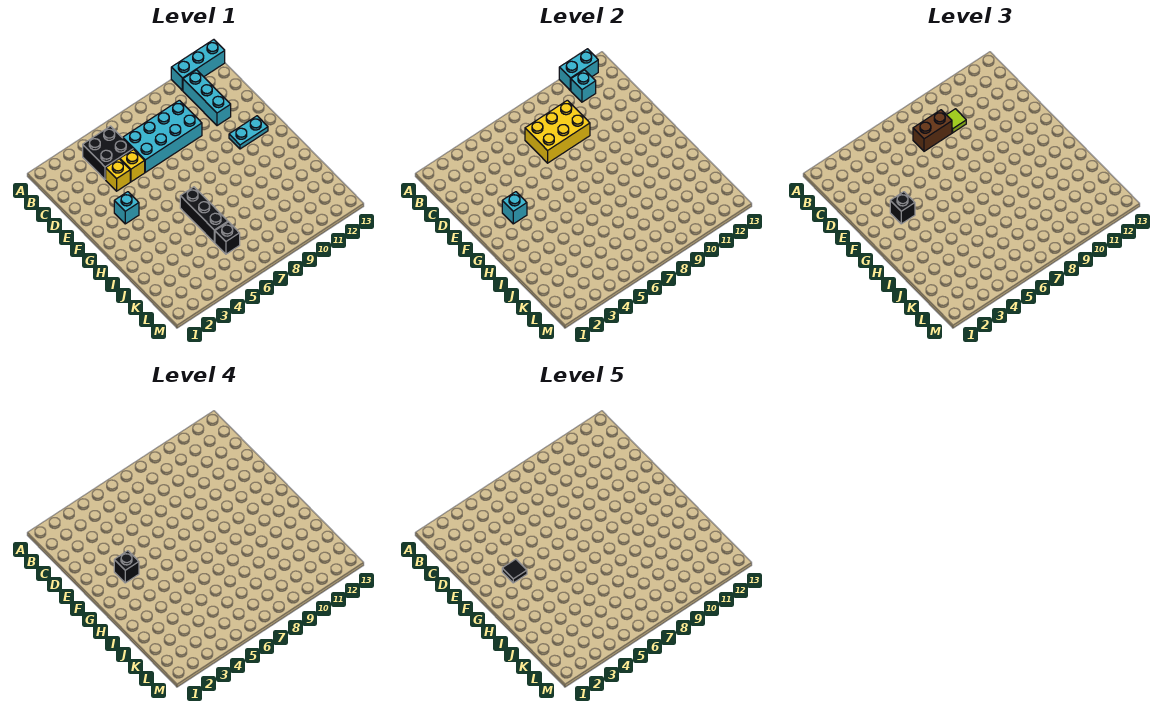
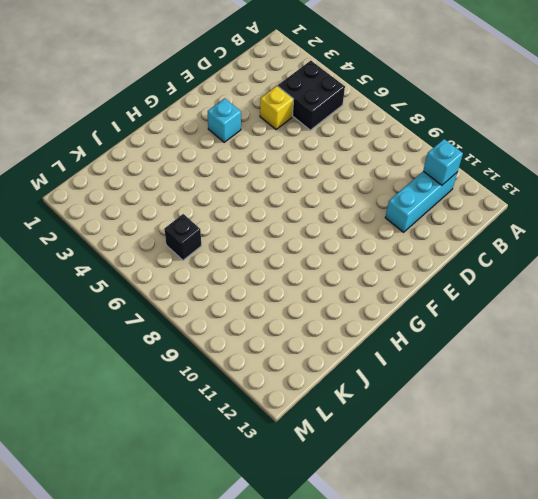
none -> cyan brick A11:A13 level 1
none -> cyan brick C6:D9 level 1
none -> yellow brick D5 level 1

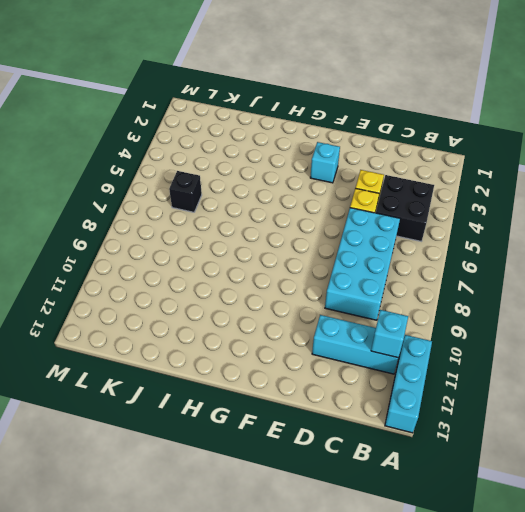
none -> cyan plate F11:F12 level 1
none -> black brick H6:J6 level 1
none -> cyan brick A11:A12 level 2

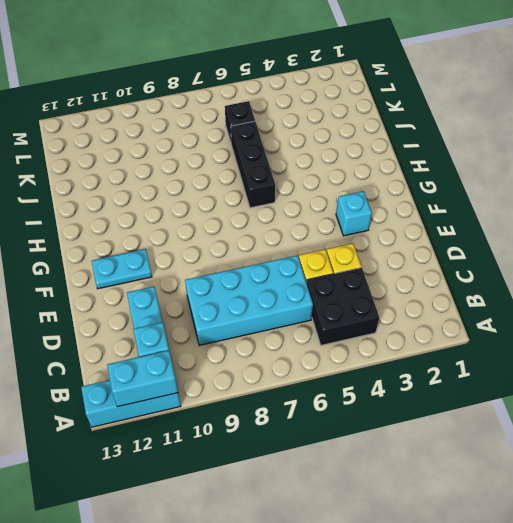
none -> yellow brick C7:D9 level 2
none -> cyan brick F3 level 2
none -> brown brick C7:C8 level 3

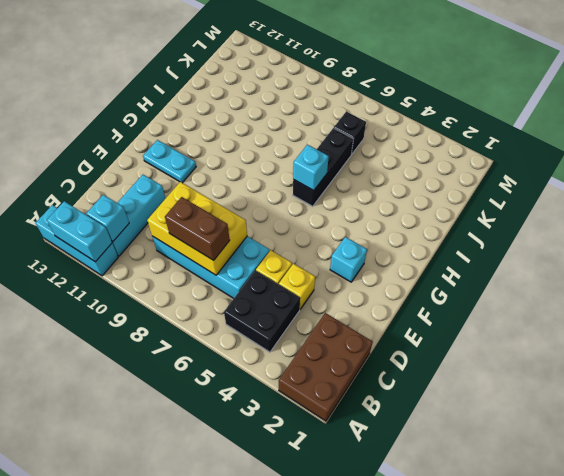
brown brick A1:C2 level 1 -> none
cyan brick H6 level 2 -> cyan brick F3 level 2
none -> lime tile C9 level 3
none -> black brick F3 level 3
none -> black brick F3 level 4

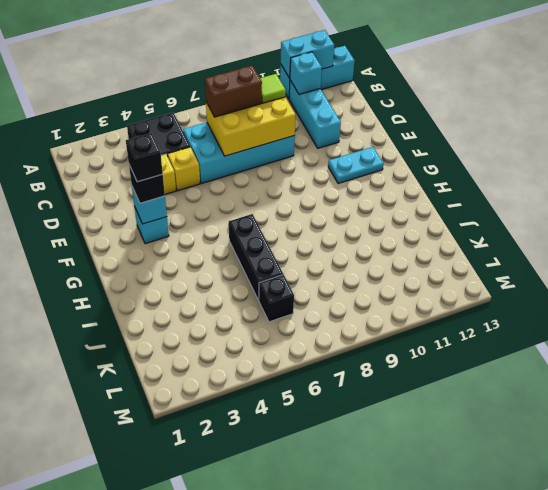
none -> black tile F3 level 5

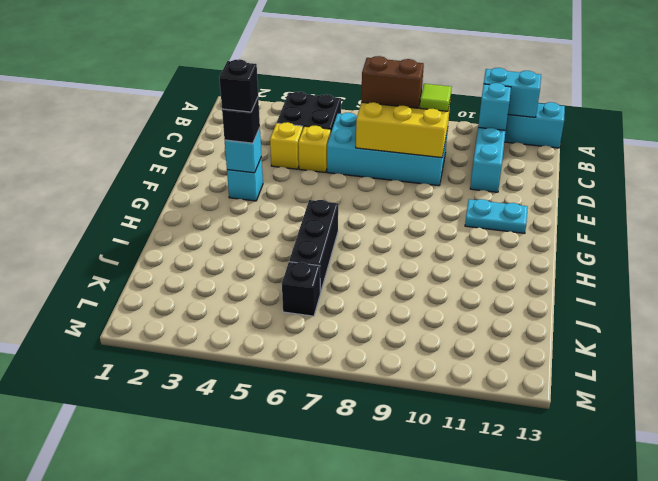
none -> black tile F3 level 5

